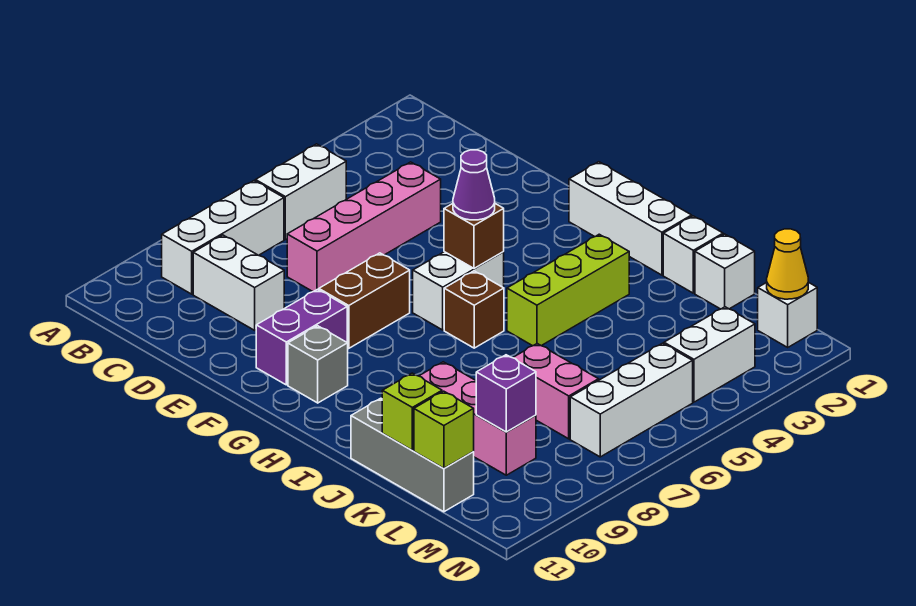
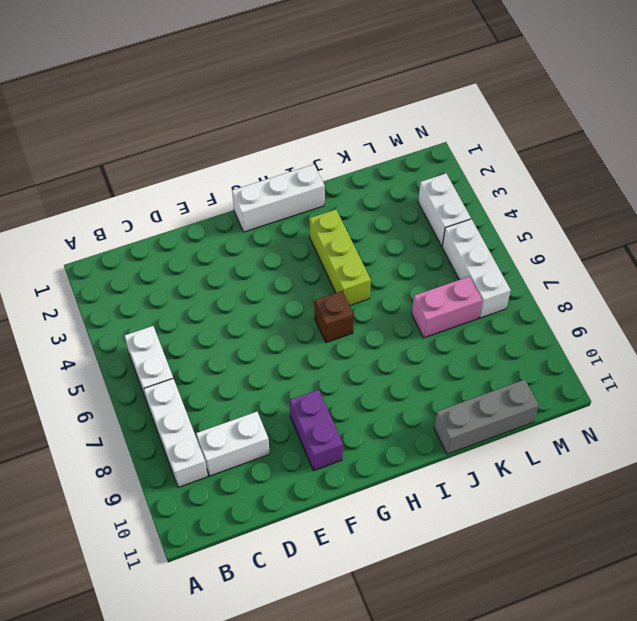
none -> pink brick D4:D7 level 1
none -> brown brick F7:F8 level 1
none -> white brick G5:G6 level 1

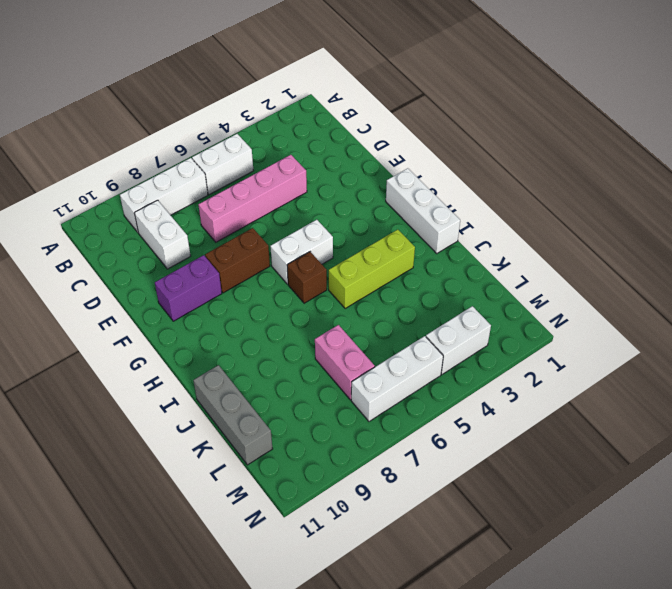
none -> grey brick G10 level 1
none -> white brick J1 level 1
none -> pink brick J9:L9 level 1

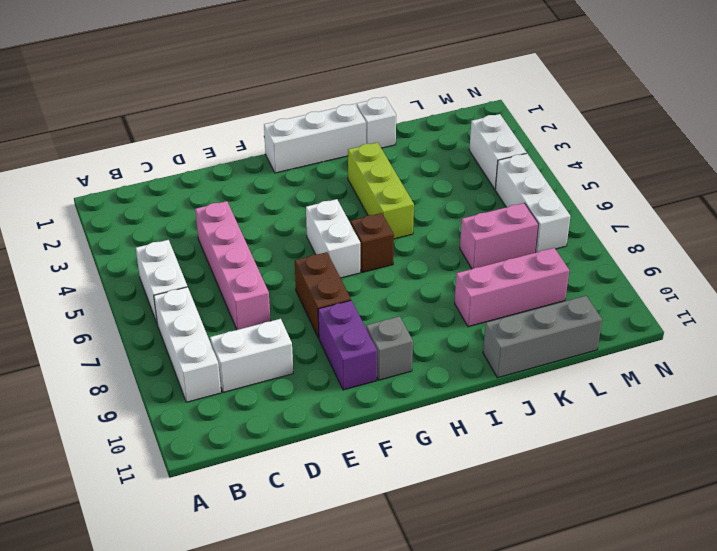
none -> white brick K1 level 1
none -> white brick M1 level 1
none -> brown brick G5 level 2

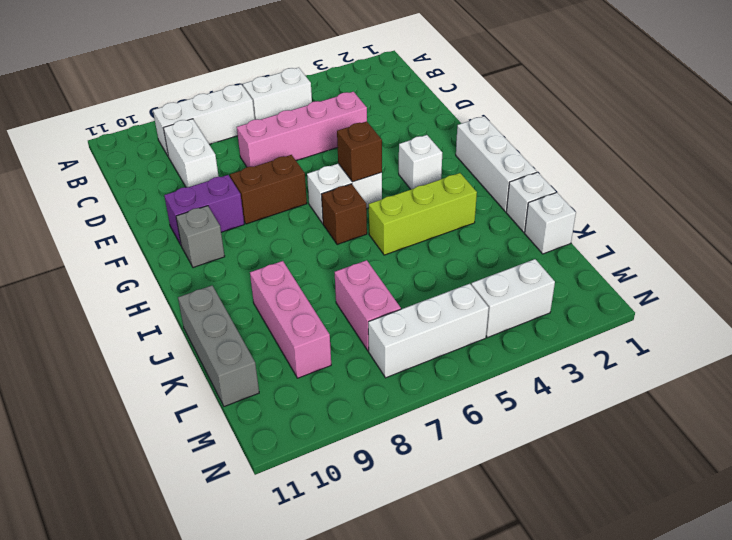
white brick G3 level 1 -> white brick M1 level 1
none -> lime brick K11 level 2
none -> purple brick L9 level 2
none -> lime brick L11 level 2

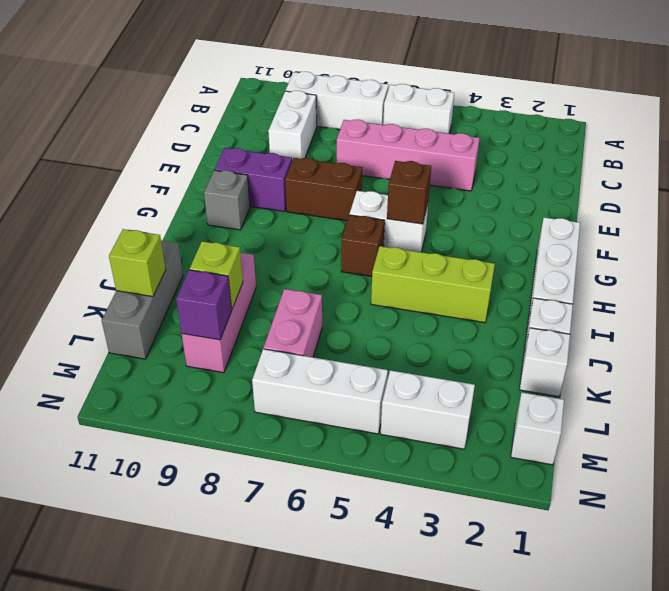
lime brick K9 level 2 -> lime brick L11 level 2
none -> yellow cone M1 level 2
none -> purple cone G5 level 3

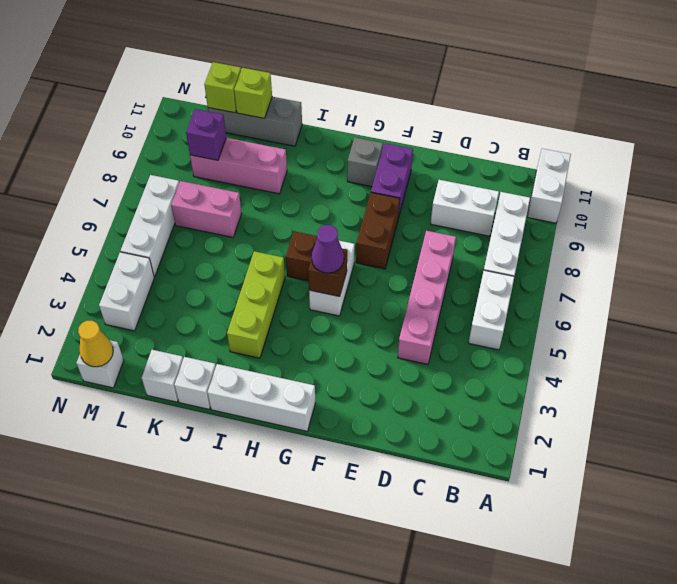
white brick A10:A11 level 1 -> none

